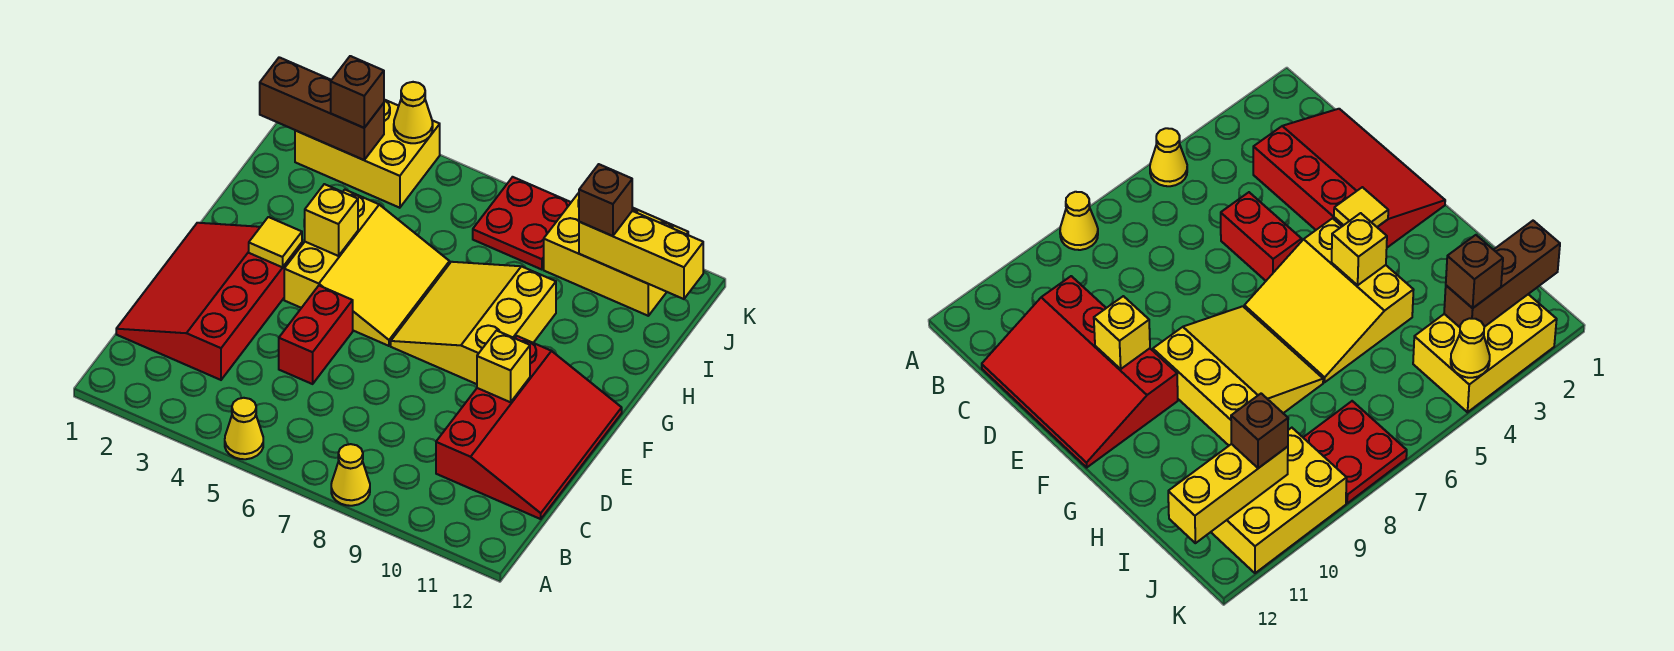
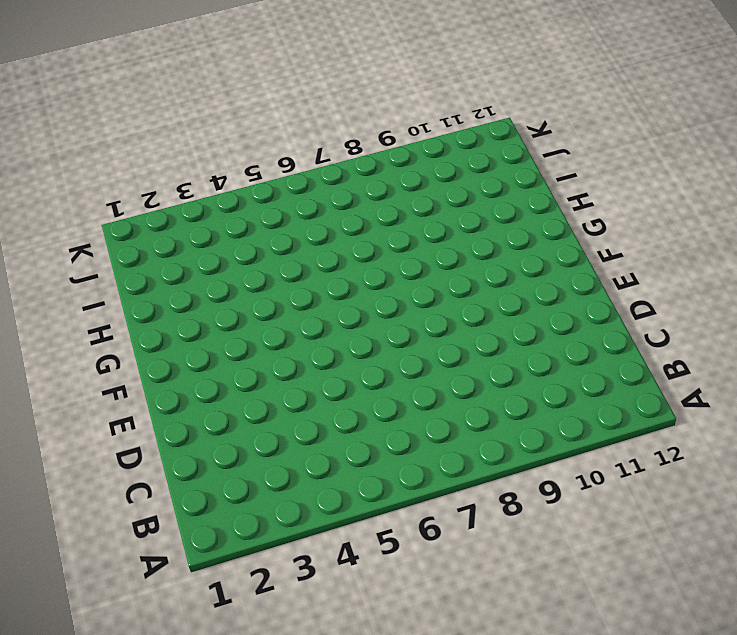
none -> yellow cone A5 level 1
none -> yellow cone A8 level 1
none -> red slope C1:F3 level 1 top 3

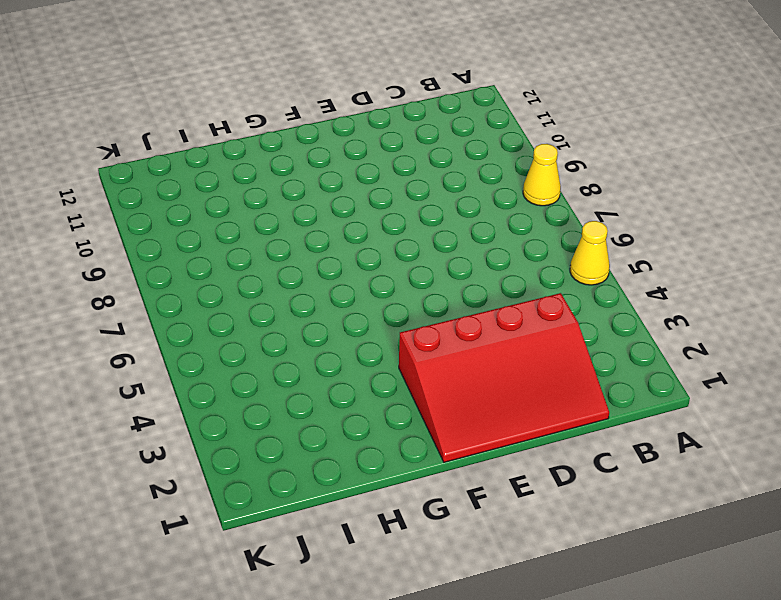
none -> red slope C10:F12 level 1 top 10
none -> red brick D5:E5 level 1
none -> yellow slope F4:H6 level 1 top 4

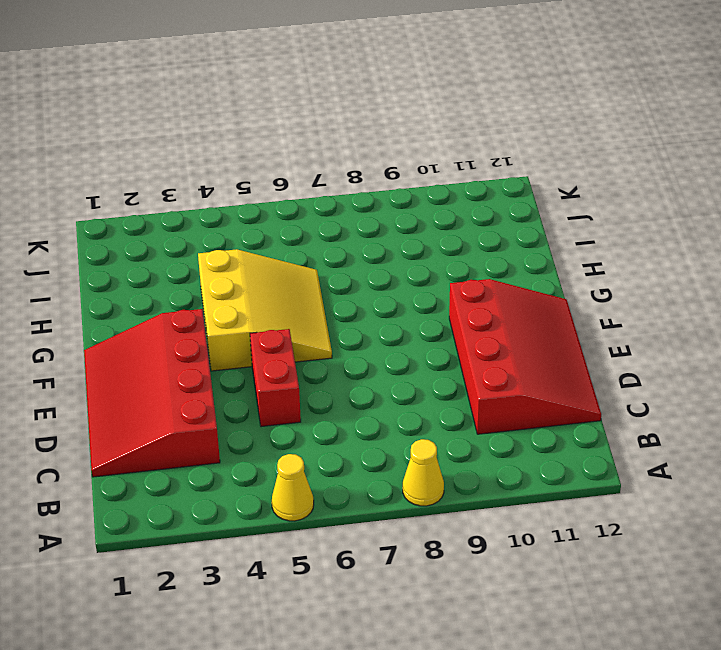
none -> yellow slope F7:H9 level 1 top 9
none -> yellow brick J2:K4 level 1
none -> red plate J7:K8 level 1

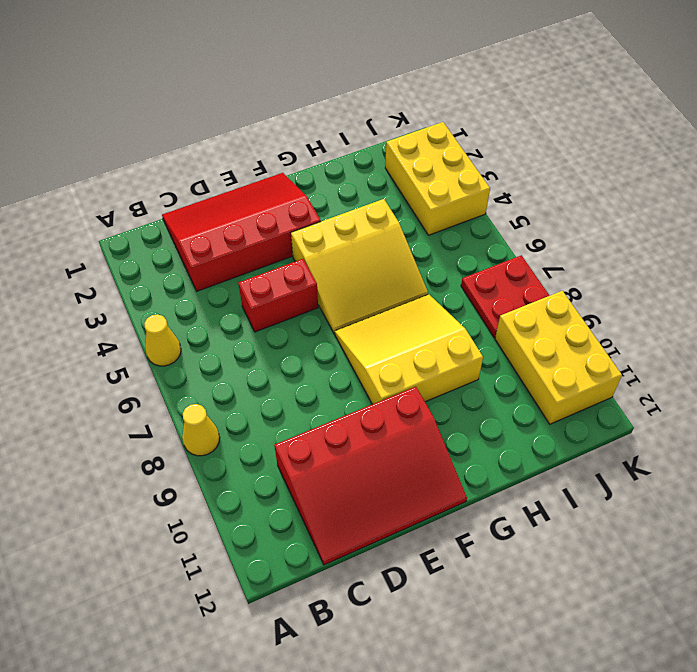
none -> yellow brick E10 level 2
none -> yellow tile F3 level 2
none -> yellow brick G4 level 2

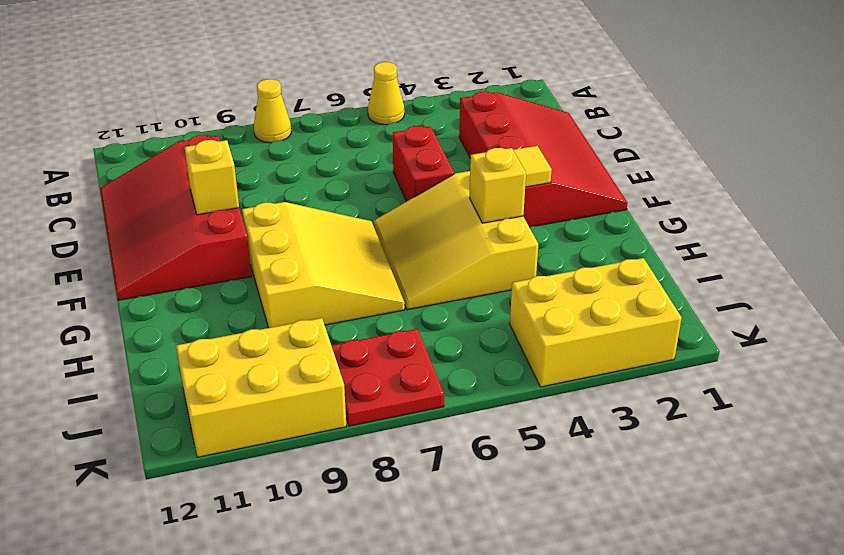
none -> brown brick J1:J3 level 2
none -> yellow brick J10:J12 level 2
none -> yellow cone K4 level 2

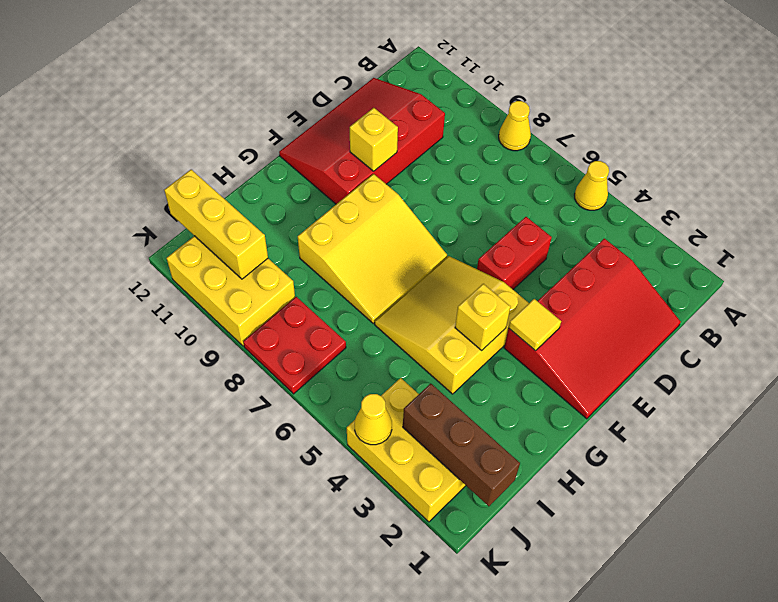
none -> brown brick J3 level 3
none -> brown brick J10 level 3

